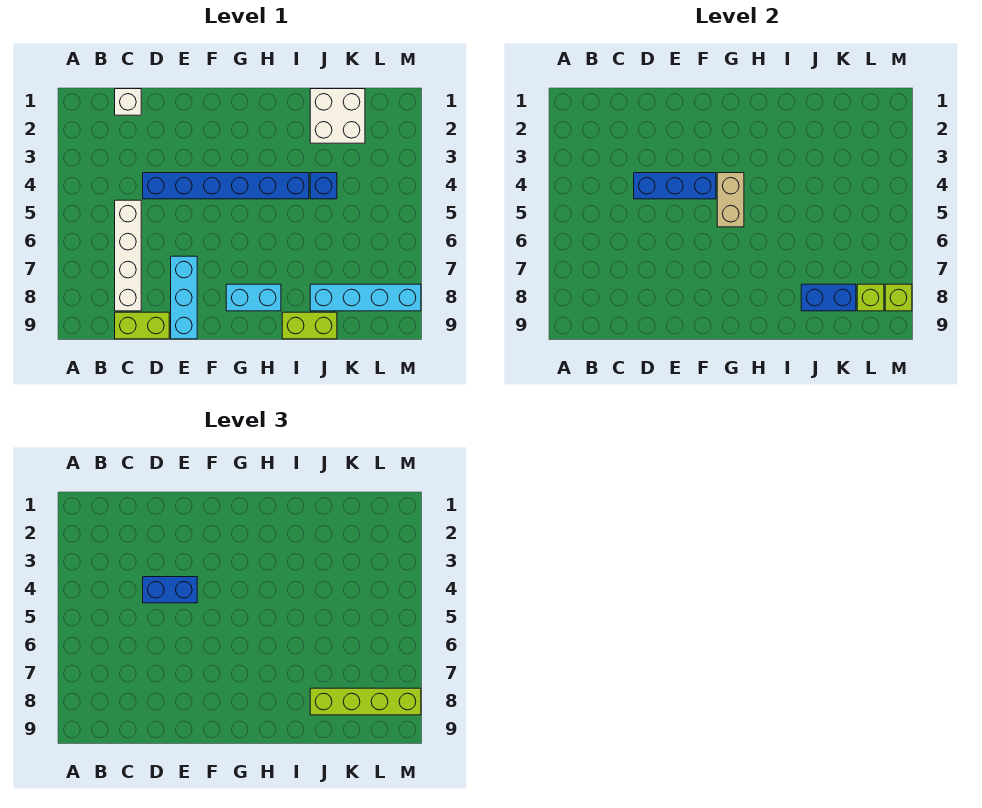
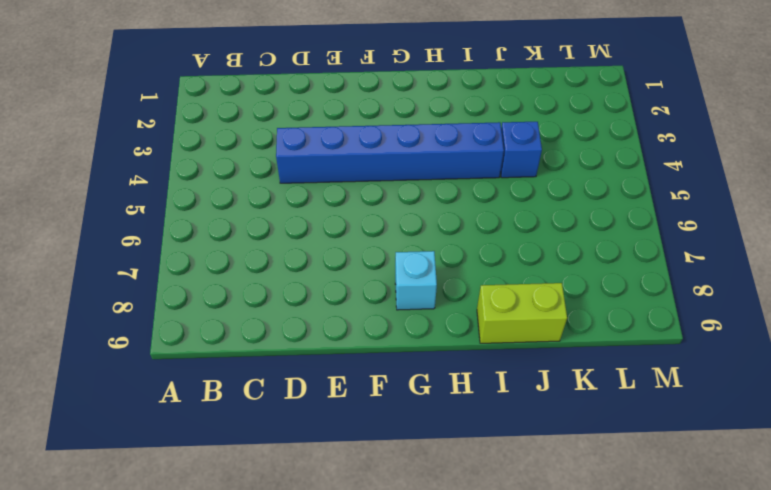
cyan brick G8 level 1 -> cyan brick G8:H8 level 1
none -> white brick C1 level 1
none -> white brick C5:C8 level 1
none -> lime brick C9:D9 level 1

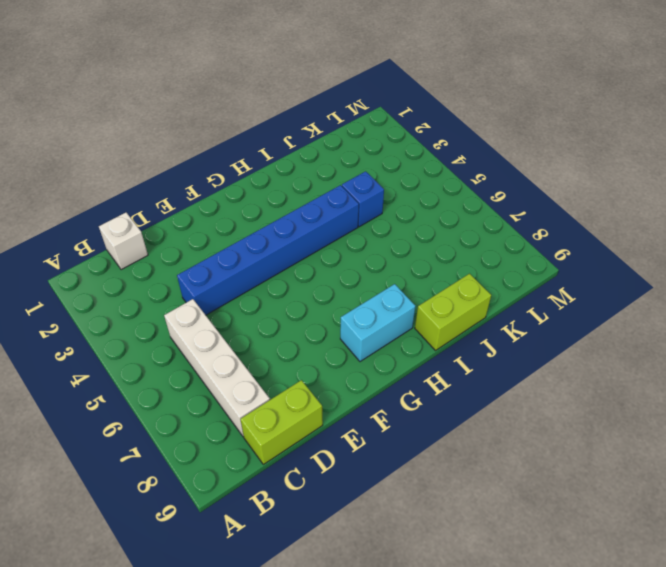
none -> cyan brick E7:E9 level 1
none -> white brick J1:K2 level 1
none -> cyan brick J8:M8 level 1

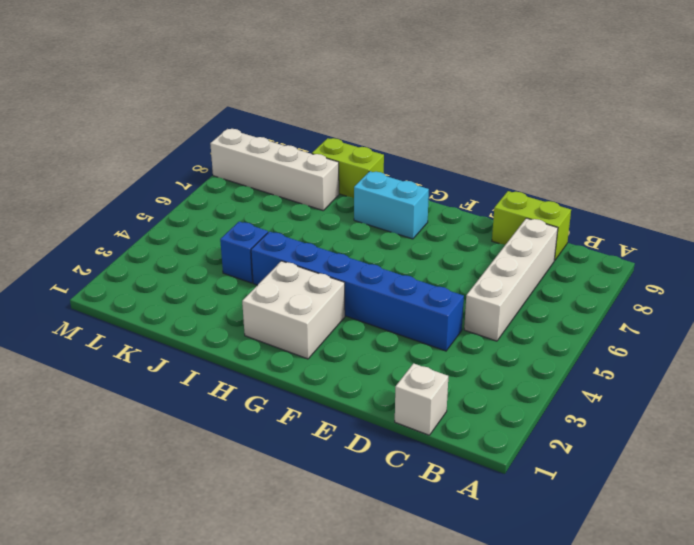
white brick G2:H3 level 1 -> white brick J1:K2 level 1
white brick J8:M8 level 1 -> cyan brick J8:M8 level 1
none -> cyan brick E7:E9 level 1
none -> blue brick D4:F4 level 2
none -> tan brick G4:G5 level 2

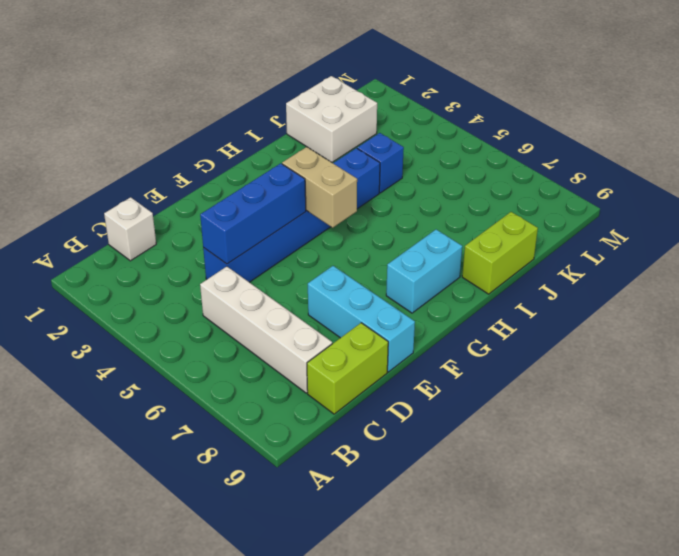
none -> cyan brick J8:M8 level 1
none -> blue brick J8:K8 level 2
none -> lime brick L8 level 2

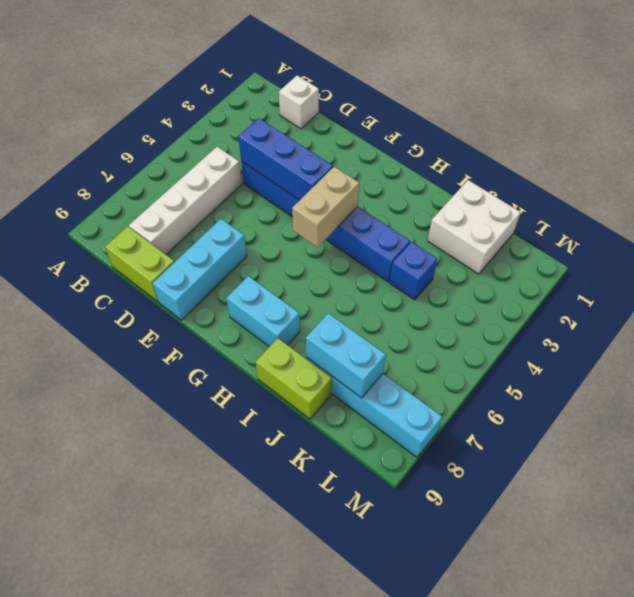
cyan brick J8:K8 level 2 -> blue brick J8:K8 level 2
none -> lime brick L8 level 2
none -> lime brick M8 level 2
none -> blue brick D4:E4 level 3

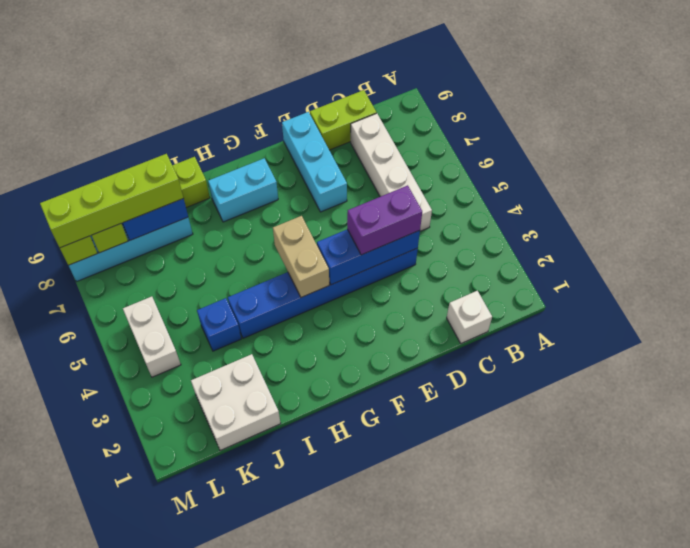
purple brick D4:E4 level 3 -> blue brick D4:E4 level 3
white brick L4:L5 level 1 -> none

